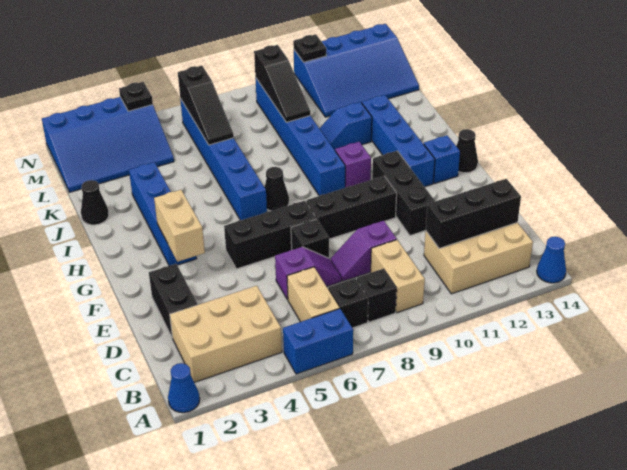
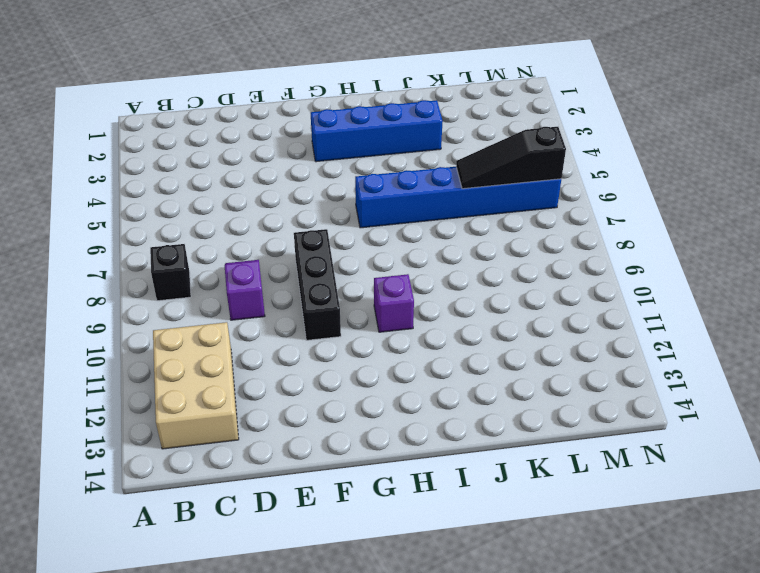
none -> blue cone A1 level 1
none -> blue brick A5:A6 level 1
none -> blue cone A14 level 1
none -> tan brick B2:C4 level 1

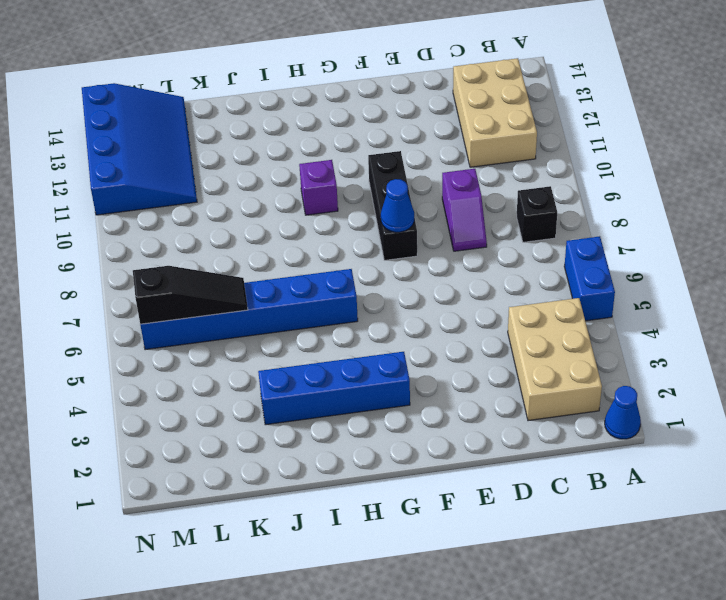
blue cone F8 level 2 -> blue cone A14 level 1
none -> tan brick B6:C6 level 1
none -> black brick B7 level 1
none -> tan brick B9:C9 level 1
none -> black brick D2:E2 level 1

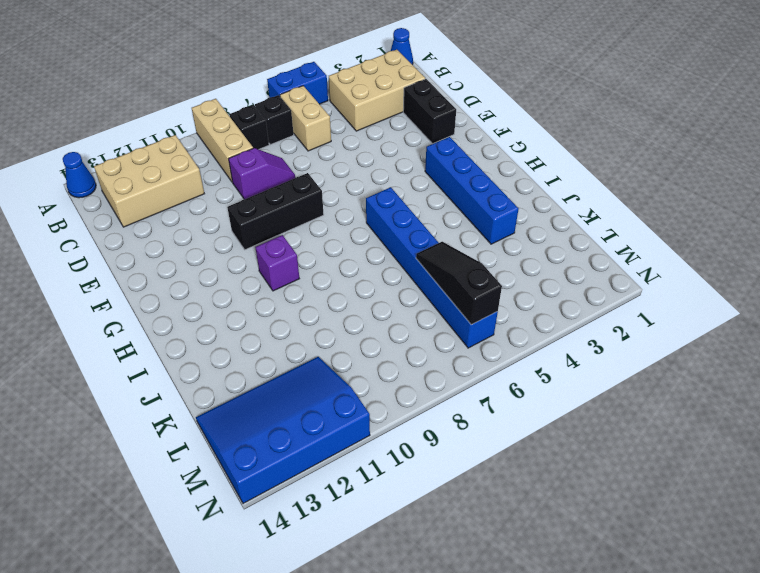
tan brick A9:C9 level 1 -> tan brick B9:C9 level 1
none -> purple slope D6:D7 level 1 top 6
none -> black brick E7 level 1
none -> black brick E11:G11 level 1
none -> black brick F5:F7 level 1

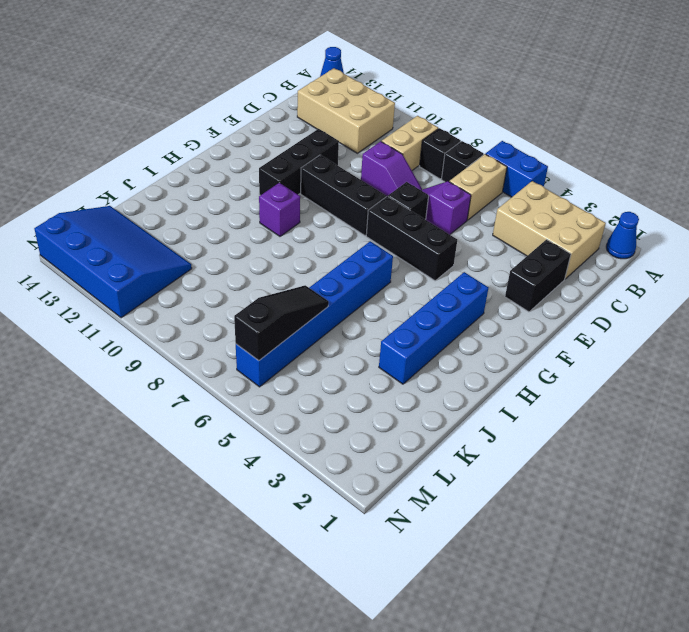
none -> blue brick G12:J12 level 1
none -> blue brick G13 level 1
none -> black cone G14 level 1
none -> black cone H7 level 1

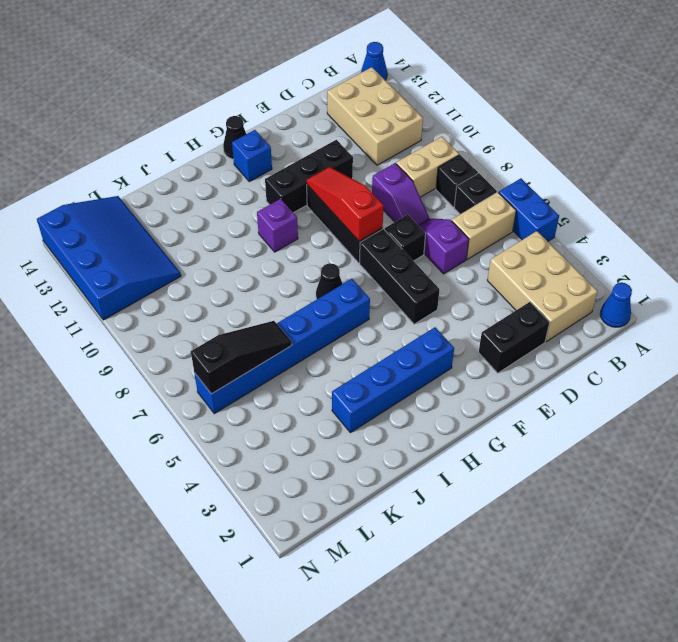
red slope F8:F10 level 2 top 8 -> none
none -> blue brick G12:J12 level 1
none -> blue brick H9:M9 level 1
none -> black cone J1 level 1
none -> blue slope J10:J11 level 1 top 11

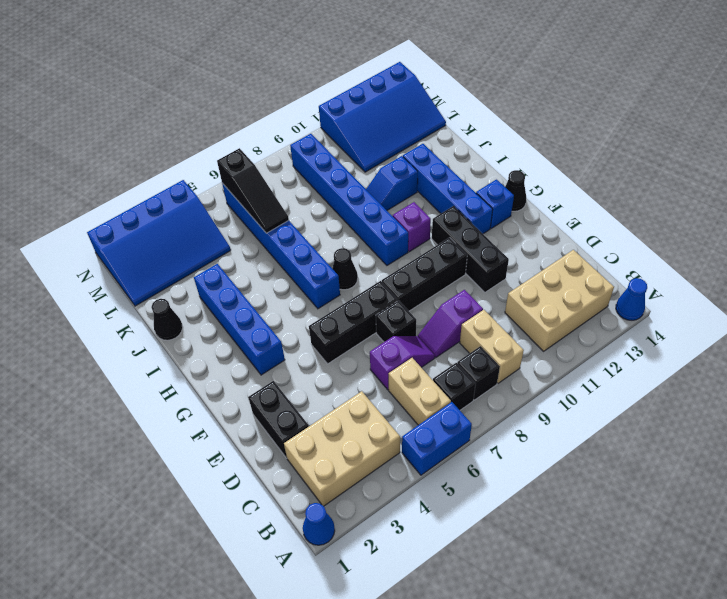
none -> black brick C11:C13 level 2
none -> tan brick F3:G3 level 2
none -> black slope K9:M9 level 2 top M
none -> black plate N4 level 2

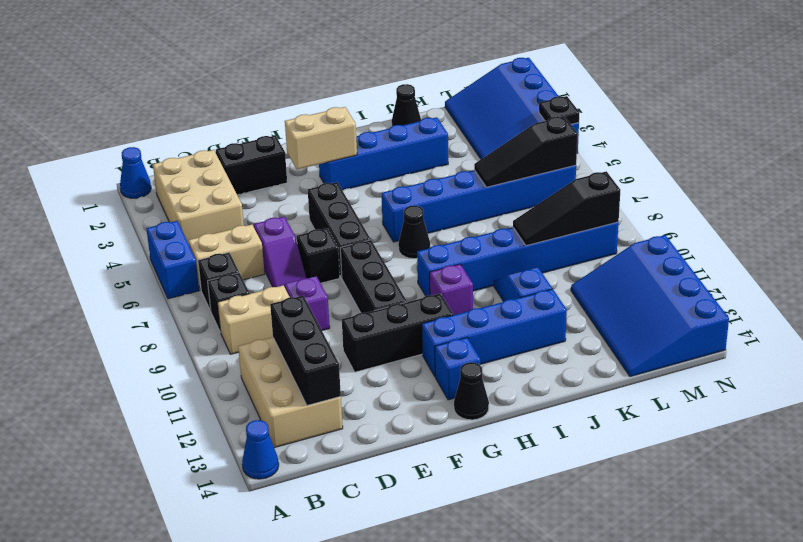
none -> black plate N11 level 2

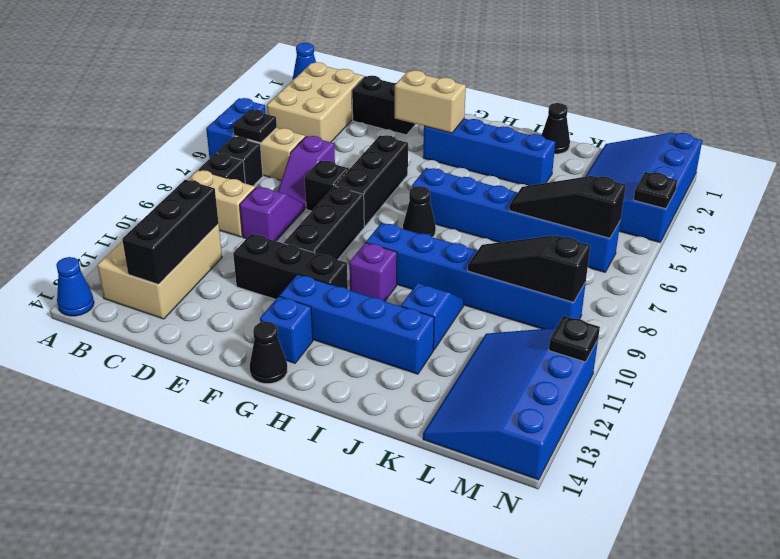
black plate B6 level 2 -> none

